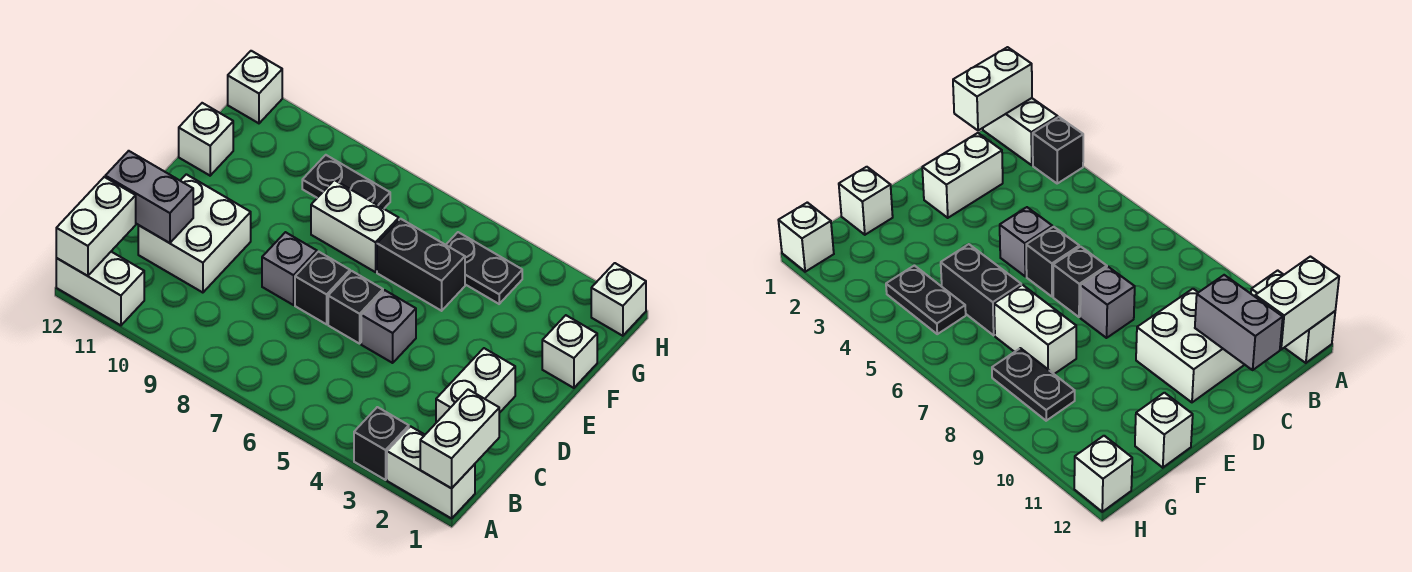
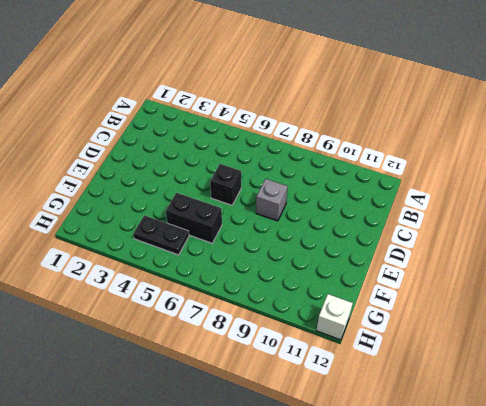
none -> white brick A1:A2 level 1
none -> black brick A3 level 1
none -> white brick A11:A12 level 1

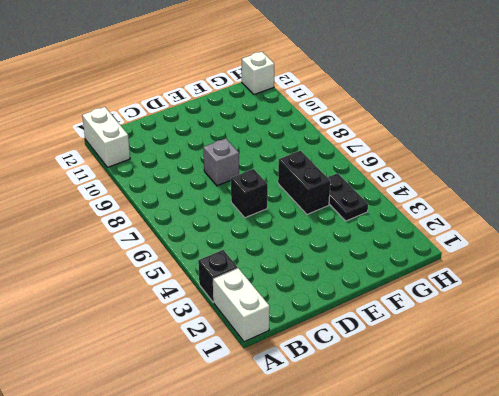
none -> white brick C2:D2 level 1
none -> white brick C10:D11 level 1
none -> grey brick D5 level 1

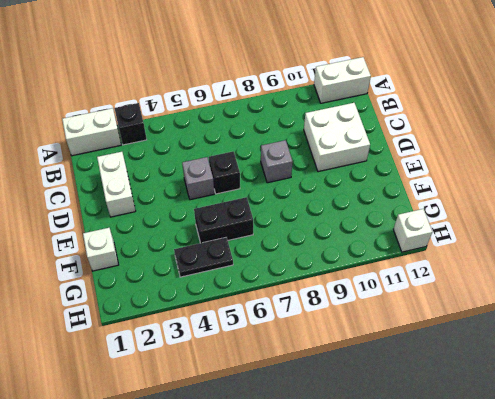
none -> black brick D7 level 1
none -> white brick F7:F8 level 1
none -> white brick F12 level 1

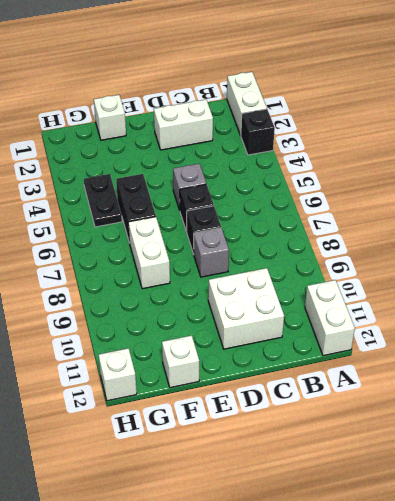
none -> black plate G8:G9 level 1
none -> white brick H1 level 1
none -> white brick A1:B1 level 2

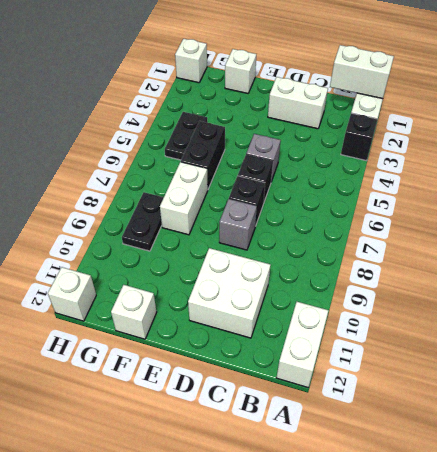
none -> white brick A12:B12 level 2
none -> grey brick C11:C12 level 2

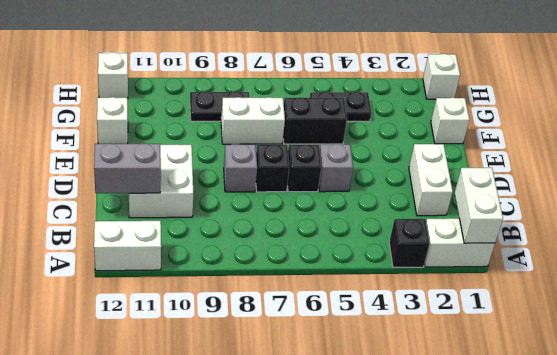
none -> white brick A12:B12 level 2

